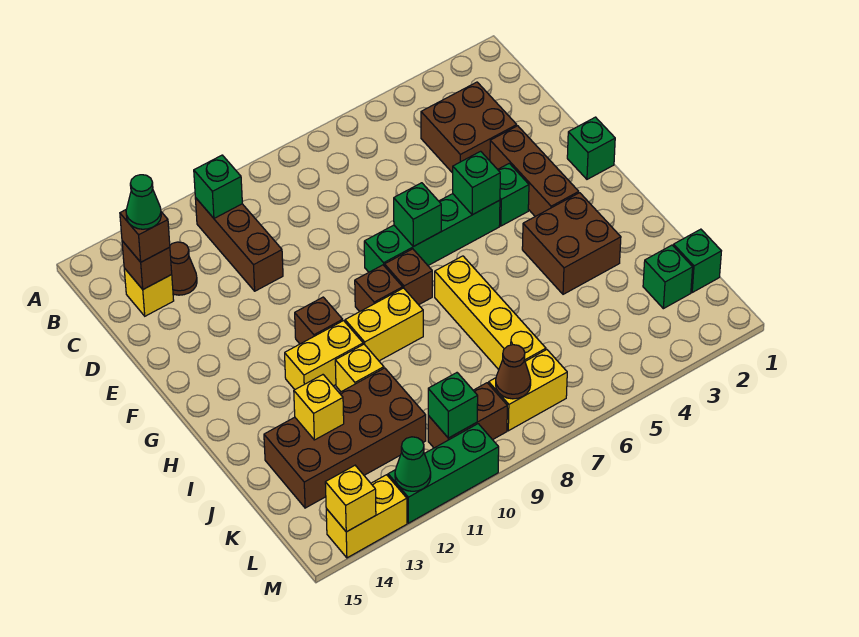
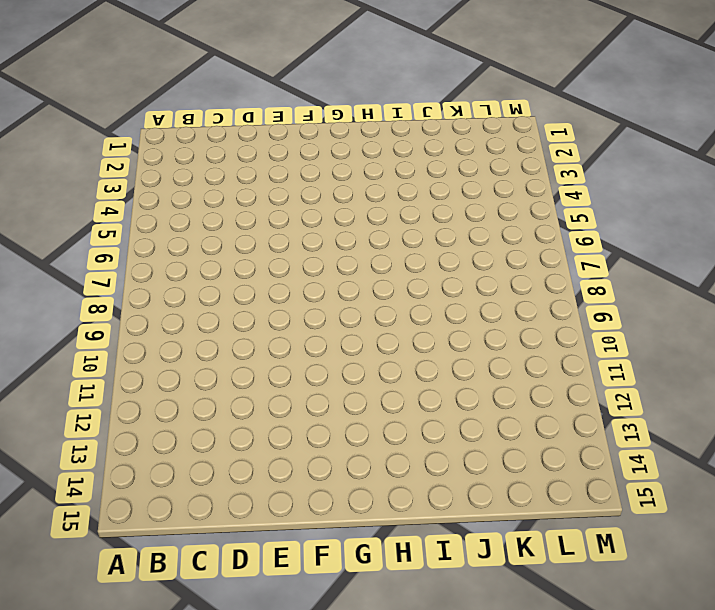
none -> brown brick B11:D11 level 1
none -> brown brick C3:D4 level 1
none -> brown cone C13 level 1
none -> yellow brick C14 level 1

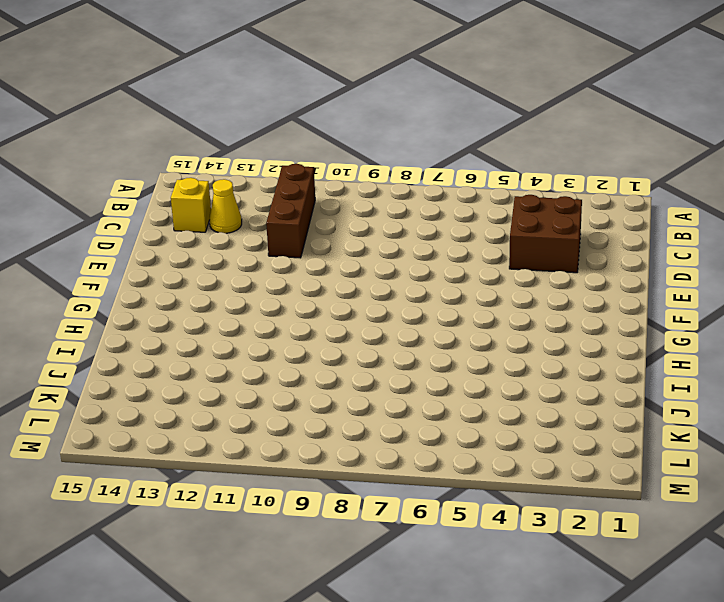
yellow cone C13 level 1 -> brown cone C13 level 1
none -> brown brick E3:G3 level 1
none -> green brick F1 level 1
none -> green brick F4 level 1
none -> green brick F5:F8 level 1

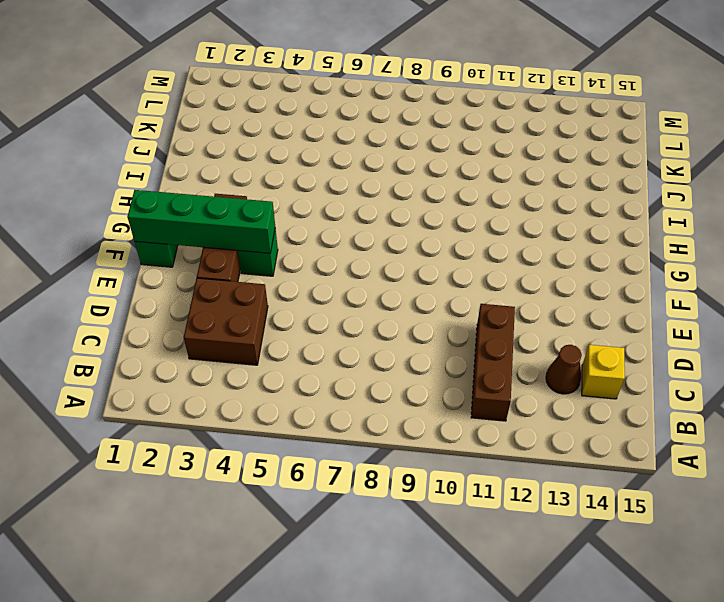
green brick F1:F4 level 2 -> green brick F5:F8 level 1
none -> brown brick G8 level 1
none -> brown brick G9 level 1
none -> brown brick G11 level 1
none -> brown brick H3:I4 level 1

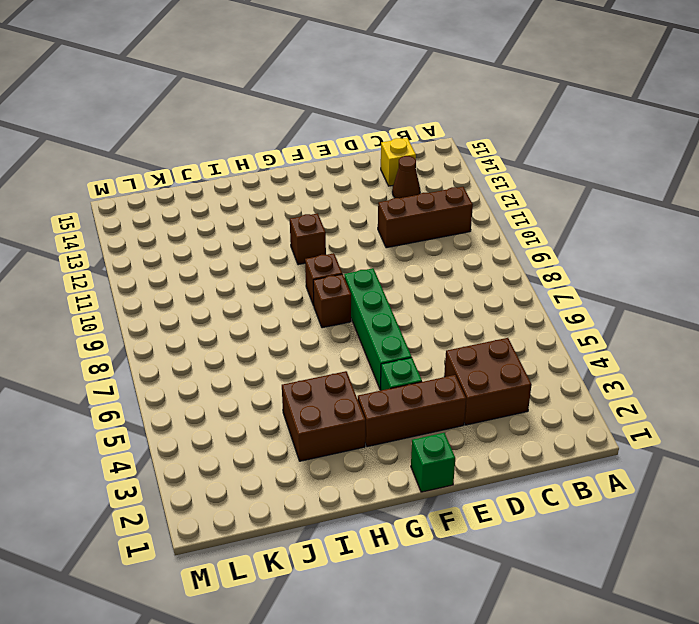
none -> yellow brick H7:K7 level 1
none -> yellow brick H9:H10 level 1
none -> yellow brick H11:H12 level 1
none -> yellow brick I11 level 1

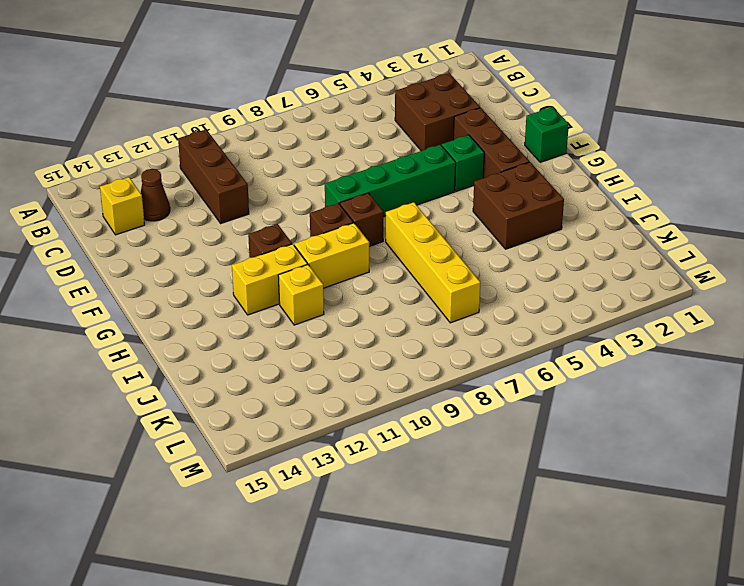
none -> brown brick J11:K14 level 1
none -> green brick K1 level 1
none -> green brick K2 level 1
none -> yellow brick L7:L8 level 1

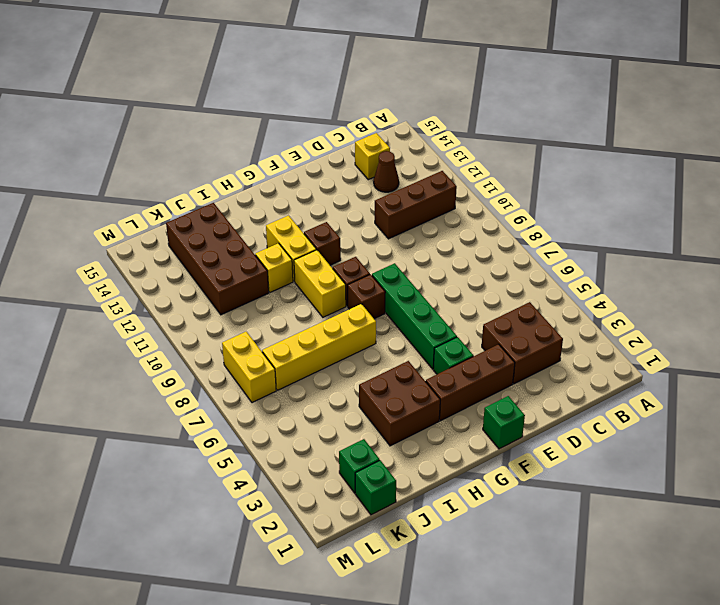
none -> brown brick L9:L10 level 1
none -> green brick M10:M12 level 1
none -> yellow brick M13:M14 level 1
none -> green brick B11 level 2

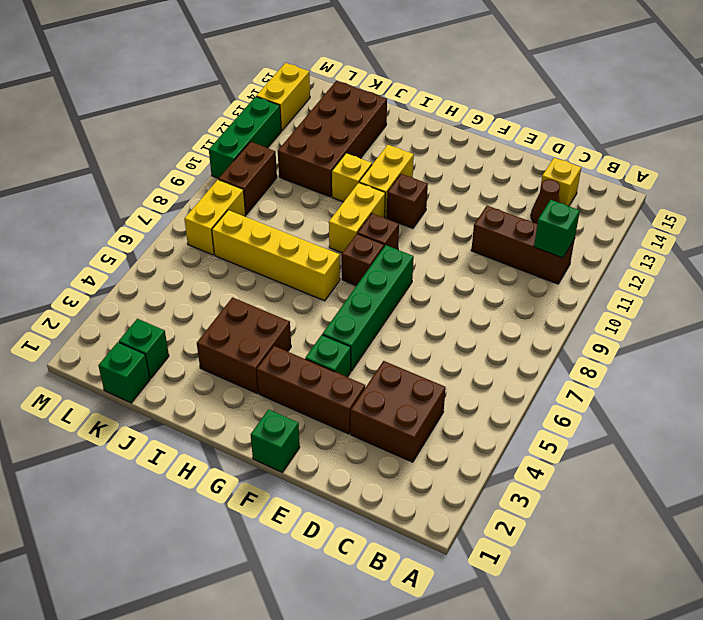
none -> brown brick C14 level 2
none -> green brick F5 level 2
none -> green brick F7 level 2
none -> yellow brick J13 level 2

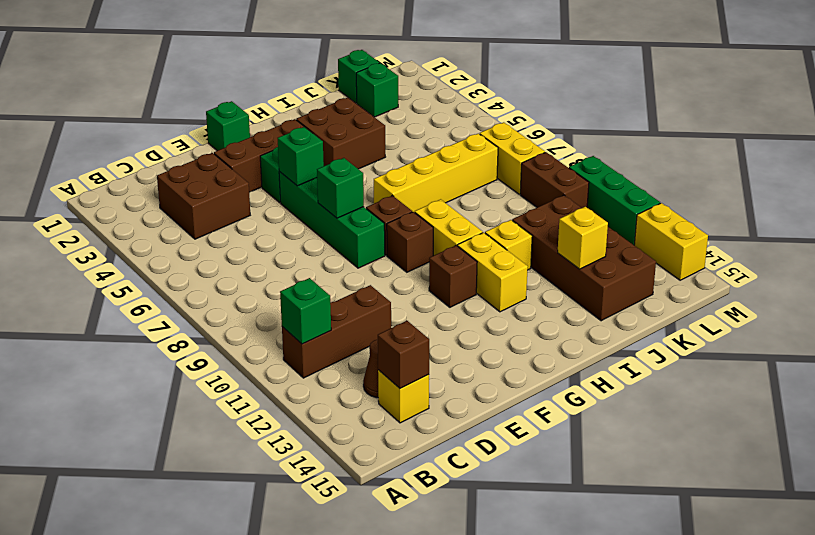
none -> brown cone L8 level 2
none -> green brick L10 level 2
none -> green cone M12 level 2
none -> yellow brick M14 level 2

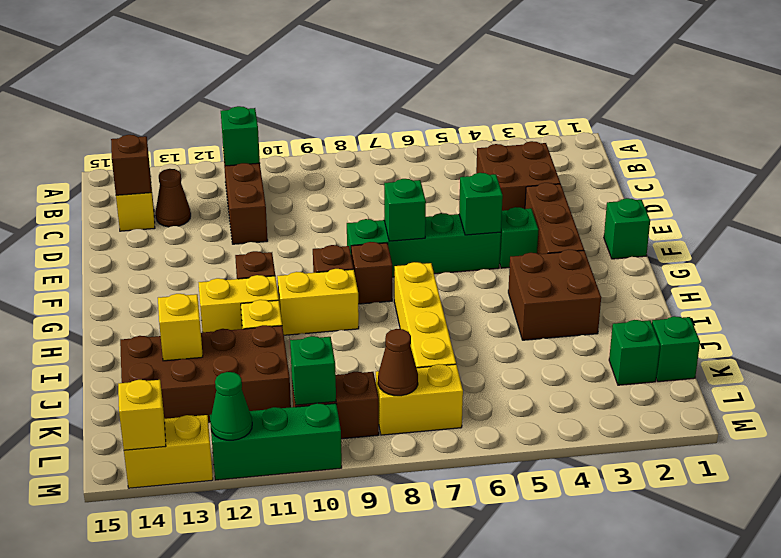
none -> brown brick C14 level 3
none -> green cone C14 level 4

